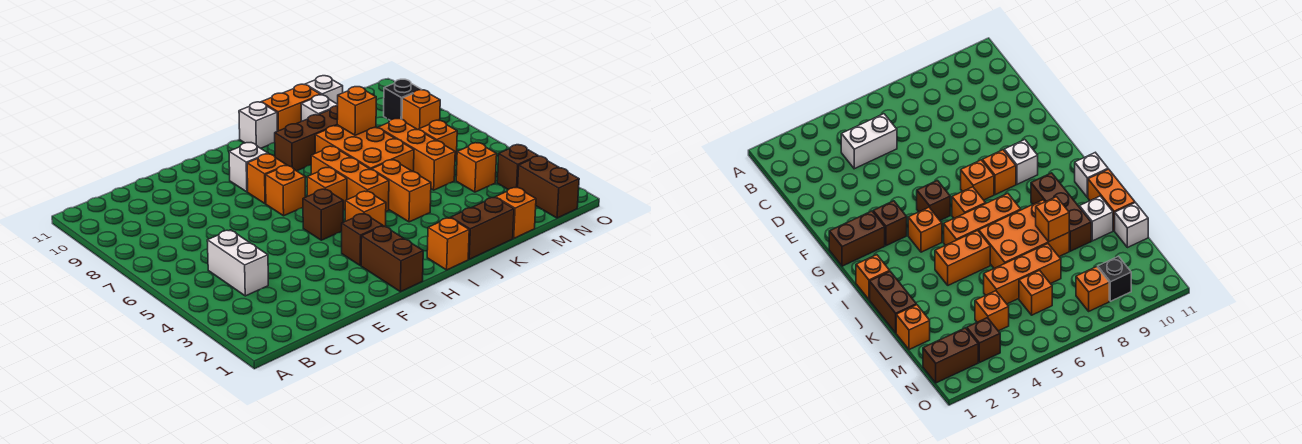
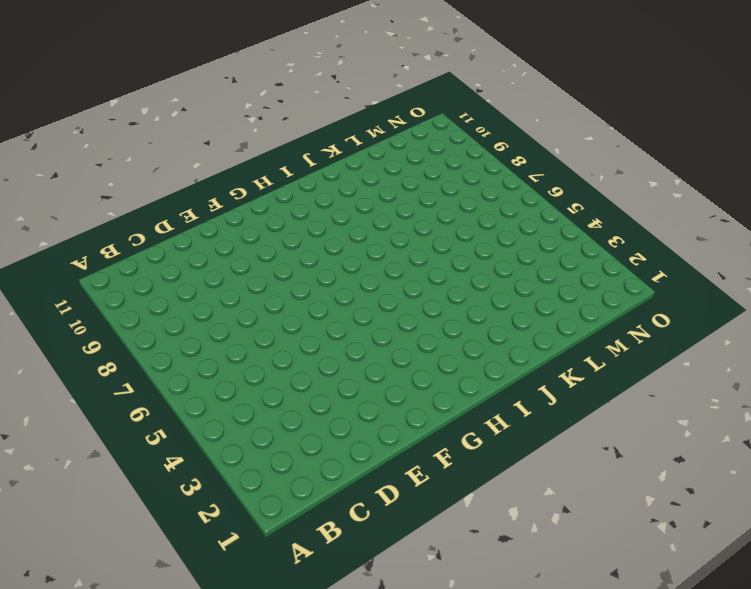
none -> white brick C4:C5 level 1
none -> brown brick G1:G2 level 1
none -> brown brick G3 level 1

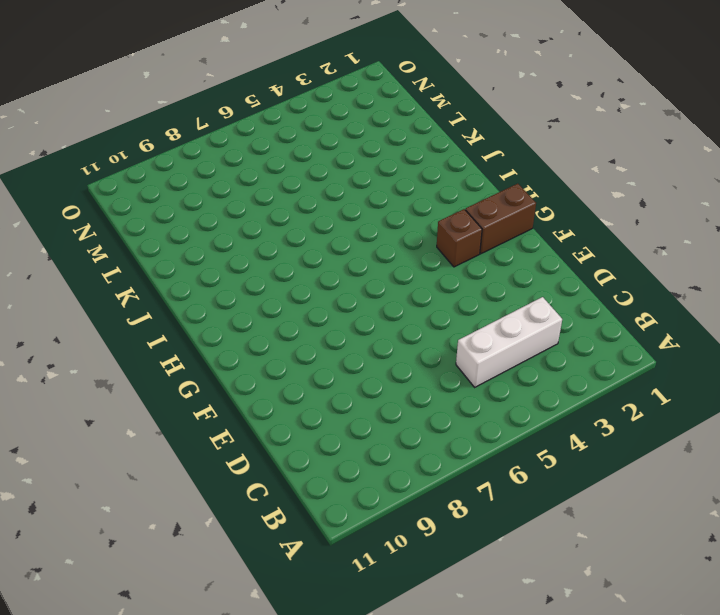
white brick C3:C5 level 1 -> white brick C4:C5 level 1
none -> brown brick G5 level 1
none -> orange brick G7 level 1
none -> orange brick G8 level 1

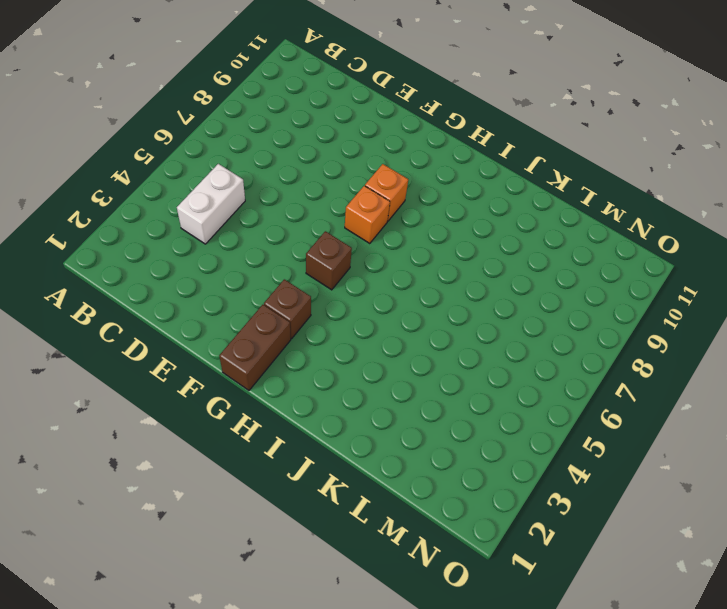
none -> white brick G9 level 1
none -> orange brick H4 level 1
none -> orange brick H6 level 1

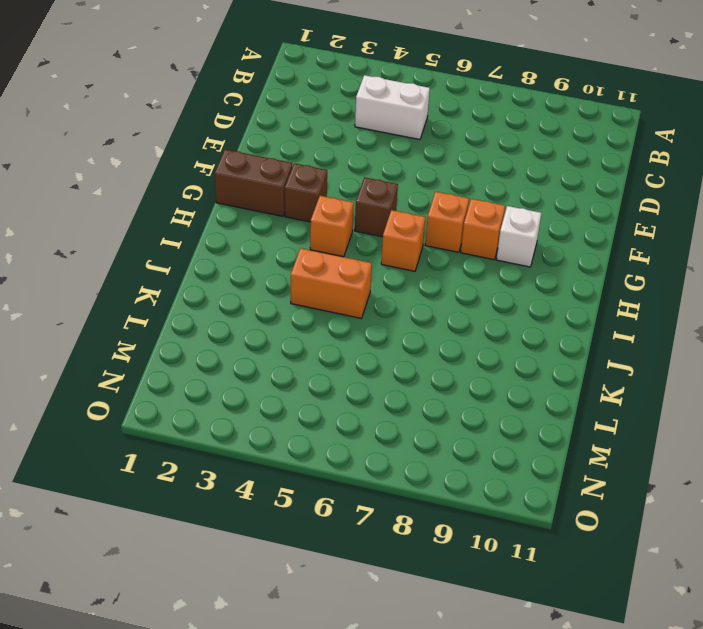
none -> orange brick I1 level 1
none -> orange brick I5:I7 level 1
none -> brown brick I9:K9 level 1

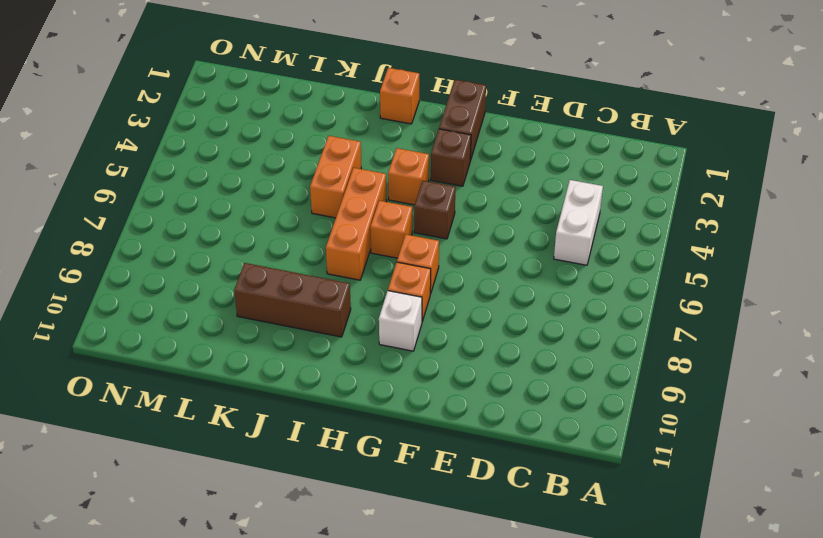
none -> white brick I11 level 1
none -> brown brick J1:K1 level 1
none -> orange brick J6:K8 level 1

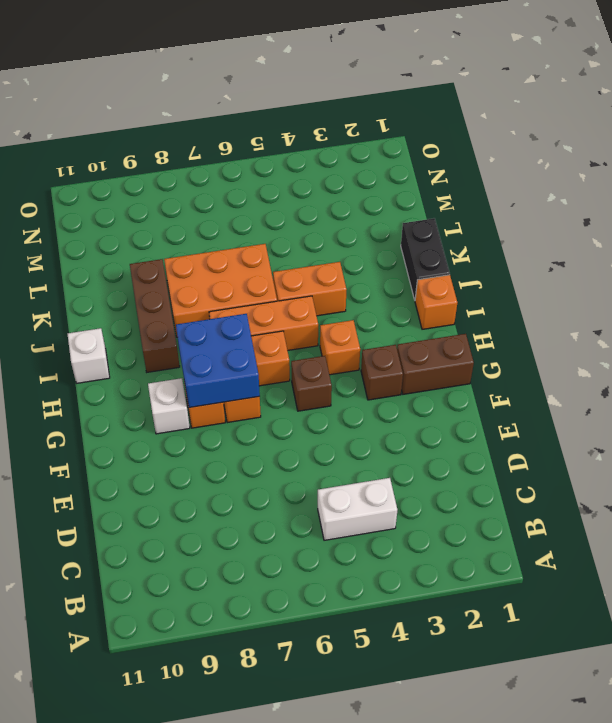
blue brick G7:H8 level 2 -> none
black brick J1:K1 level 1 -> brown brick J1:K1 level 1
none -> orange brick J11:K11 level 1
none -> white brick K10 level 1
none -> orange brick L1 level 1

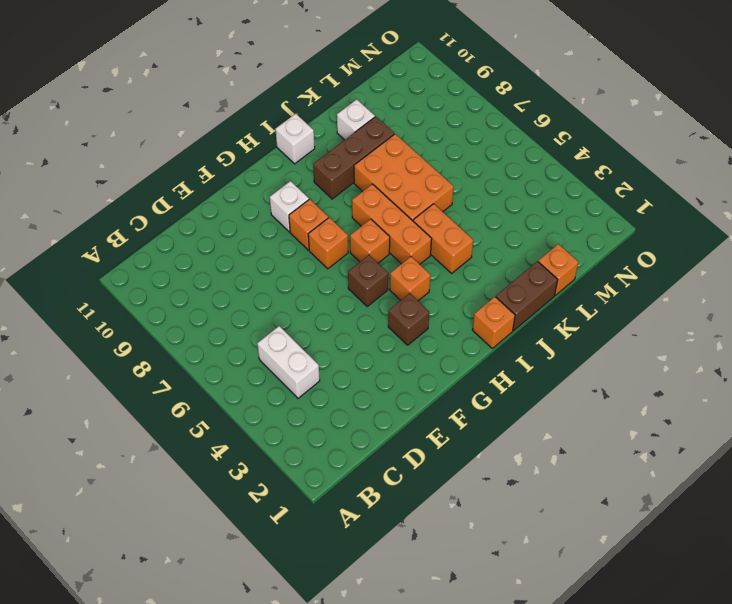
none -> brown brick G1:G2 level 1
none -> orange brick J11:K11 level 1
none -> orange brick L5:L7 level 1

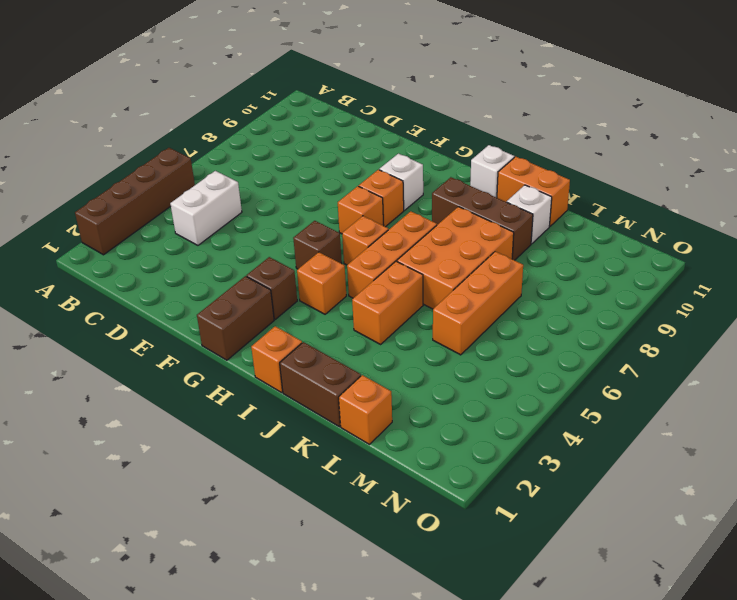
brown brick A2:A5 level 1 -> none
none -> white brick L11 level 1
none -> orange brick M4 level 1
none -> orange brick M6 level 1

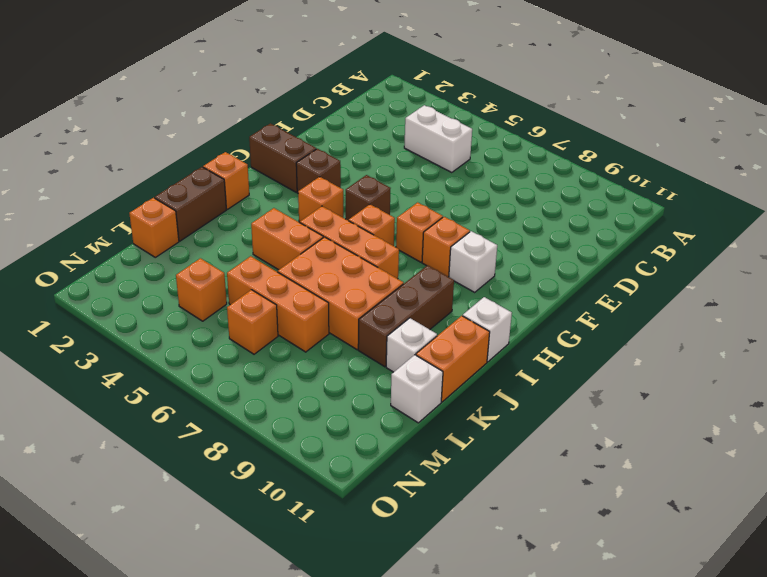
none -> brown brick N1:N2 level 1
none -> brown brick N3 level 1
none -> orange brick N8 level 1

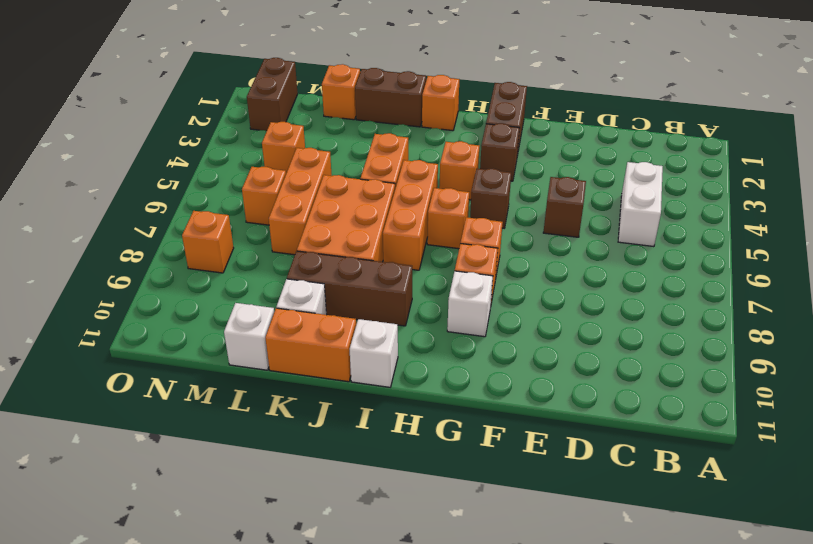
brown brick E5 level 1 -> brown brick N3 level 1
none -> black brick N9 level 1
none -> orange brick K8 level 2

